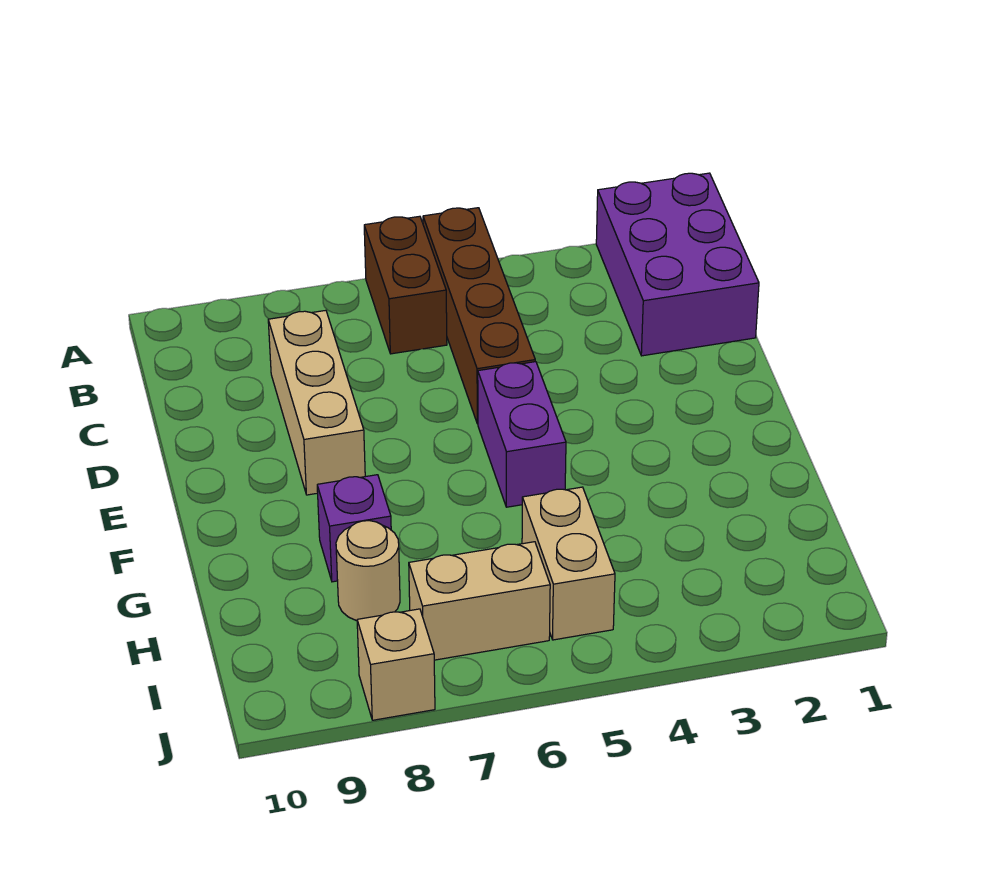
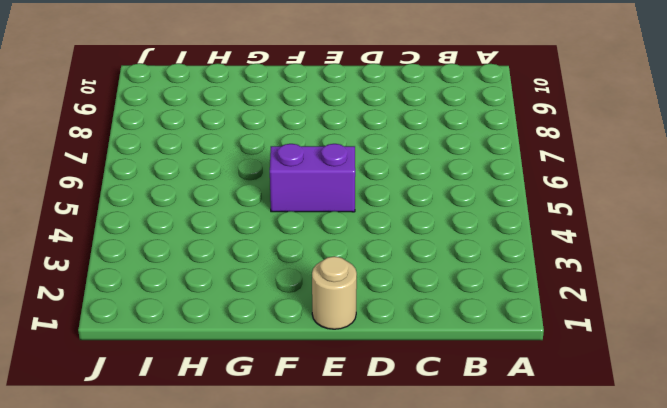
tan round brick E1 level 1 -> tan round brick H8 level 1
none -> purple brick A1:C2 level 1
none -> brown brick A5:D5 level 1

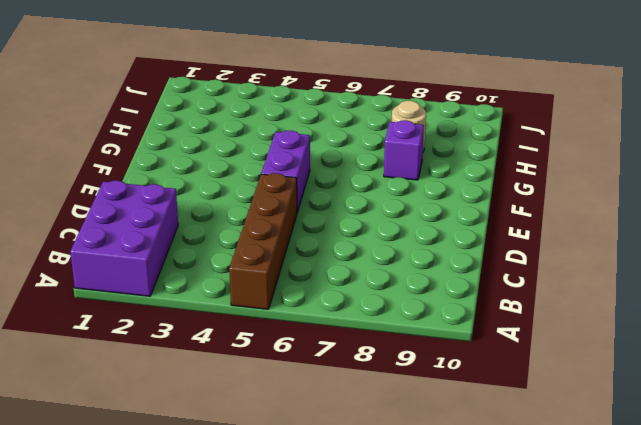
none -> brown brick A6:B6 level 1
none -> tan brick C8:E8 level 1

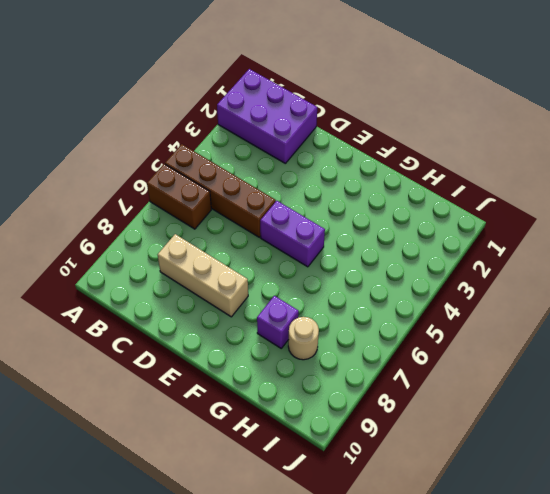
none -> tan brick H5:I5 level 1
none -> tan brick I6:I7 level 1

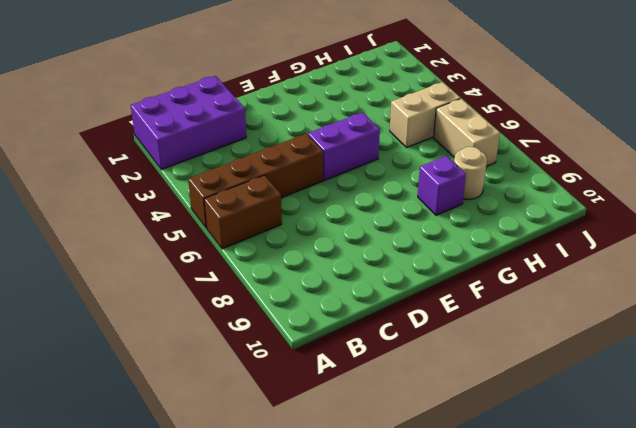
none -> tan brick C8:E8 level 1
none -> tan brick J8 level 1

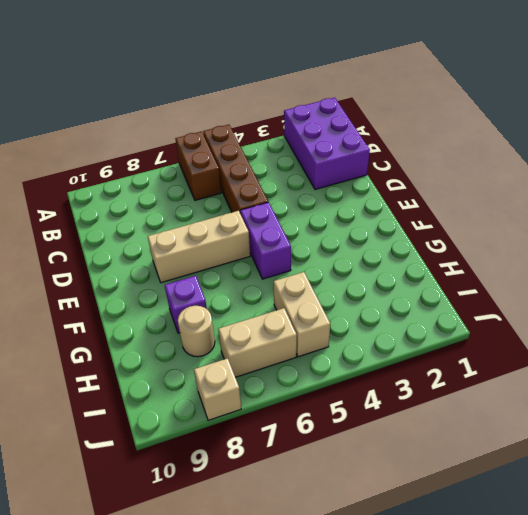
tan brick E6:E8 level 1 -> tan brick C8:E8 level 1

